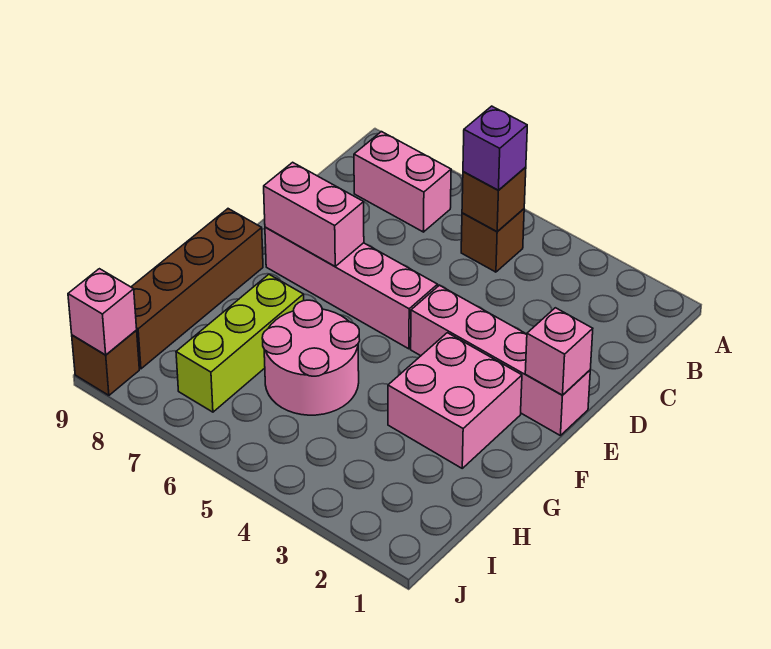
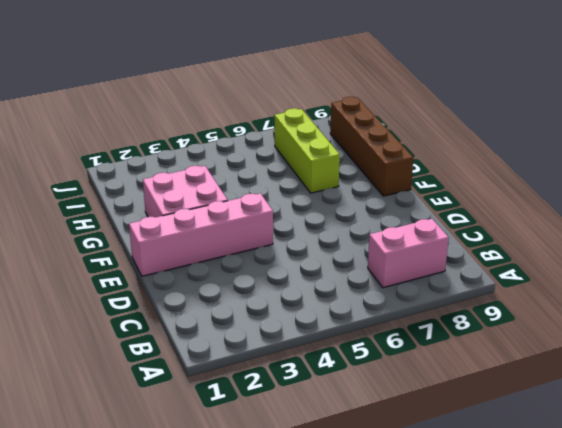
none -> brown brick B5 level 1
none -> pink brick E5:E8 level 1
none -> pink round brick G5:H6 level 1

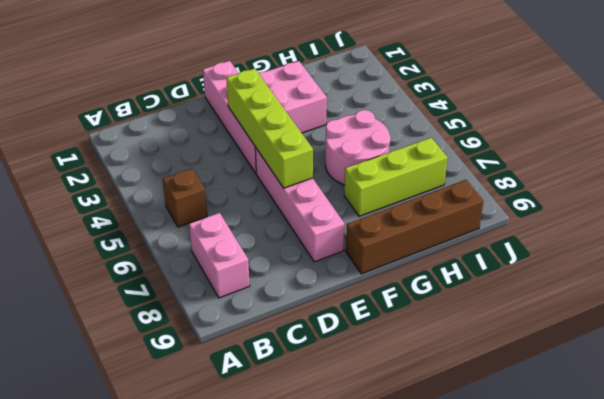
lime brick E3:E6 level 2 -> none
none -> brown brick J9 level 1
none -> brown brick B5 level 2
none -> pink brick E1 level 2

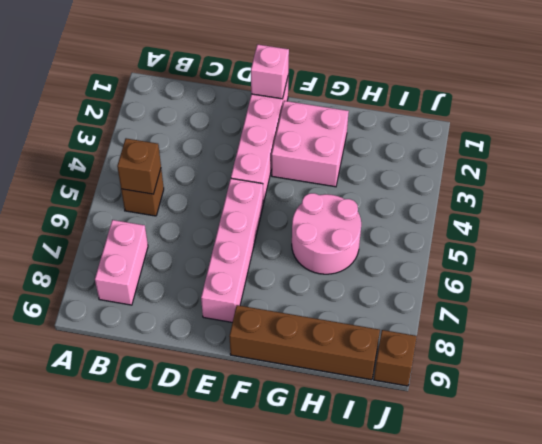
none -> lime brick G7:I7 level 1
none -> pink brick E7:E8 level 2
none -> pink brick J9 level 2

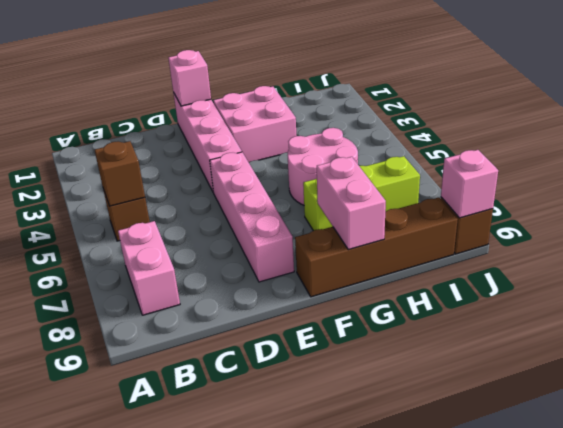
pink brick G8:G9 level 2 -> pink brick E7:E8 level 2
none -> purple brick B5 level 3

